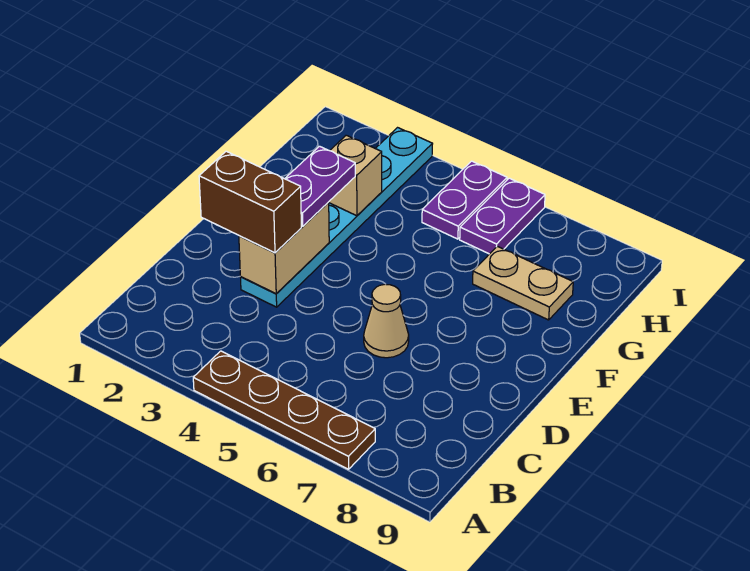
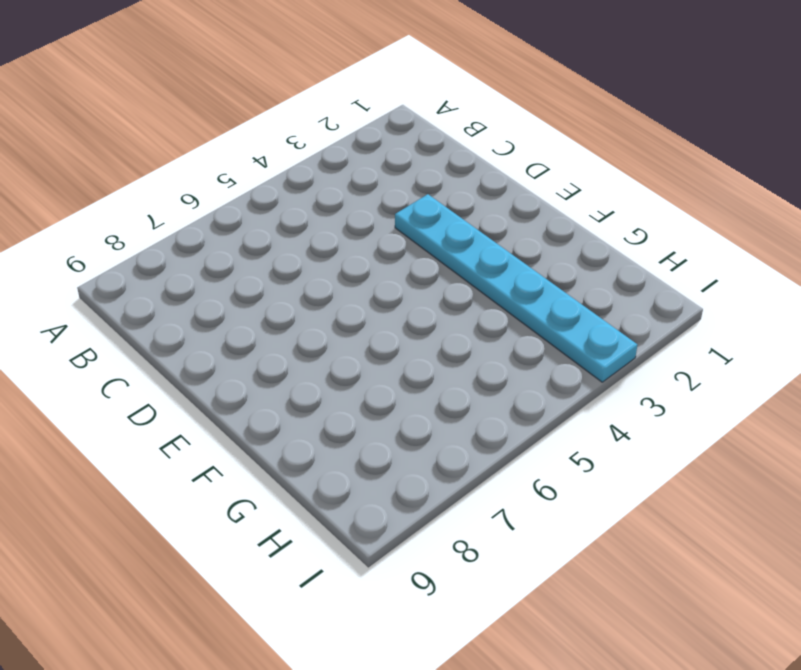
none -> brown plate A4:A7 level 1
none -> tan cone D6 level 1

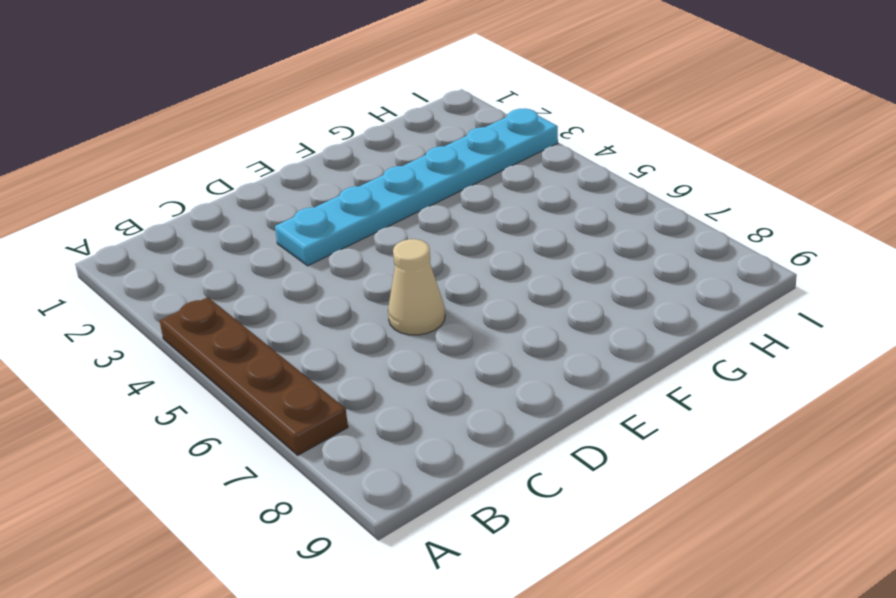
none -> tan plate G7:G8 level 1
none -> purple plate H5:I5 level 1

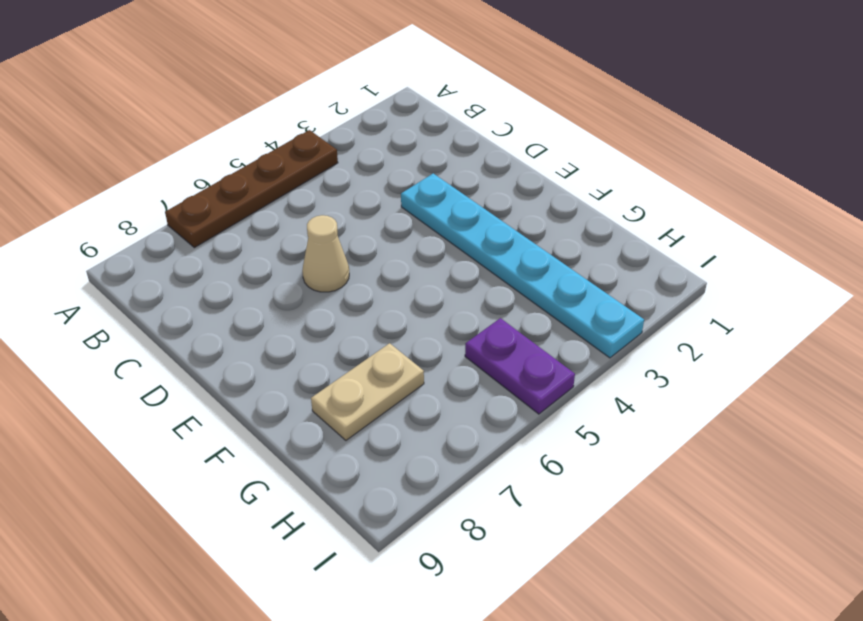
none -> purple plate H6:I6 level 1
none -> tan brick D3:E3 level 2

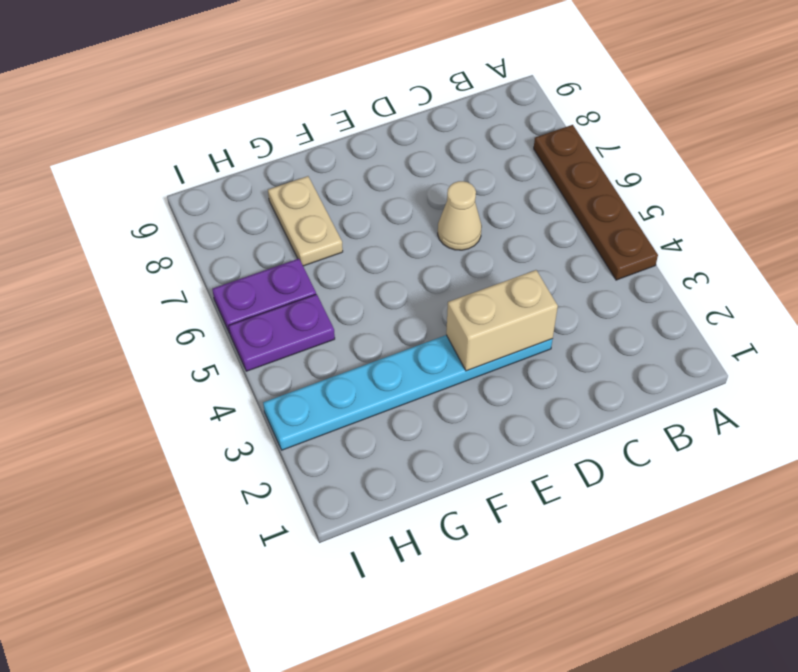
none -> tan brick G3 level 2
none -> brown brick D2:D3 level 3

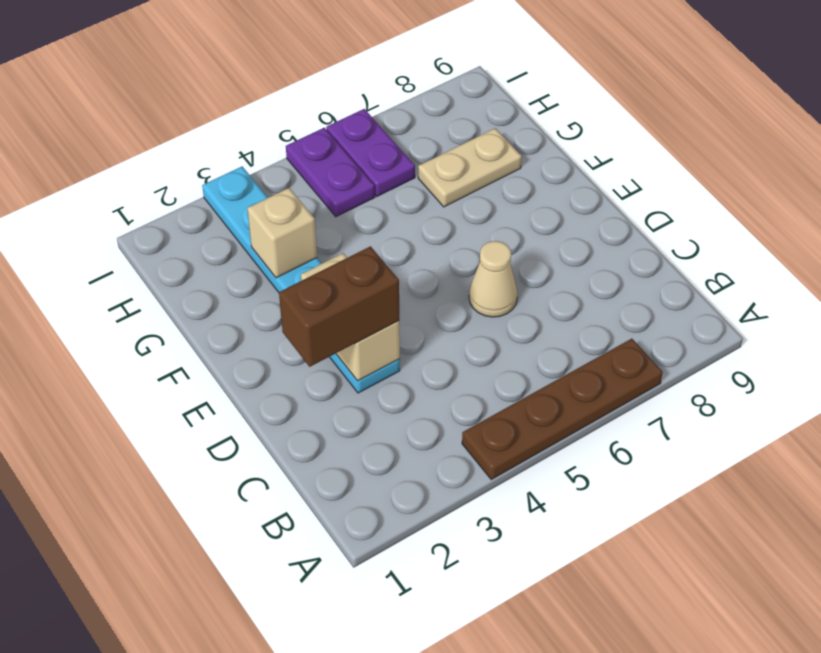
none -> purple plate E3:F3 level 3

